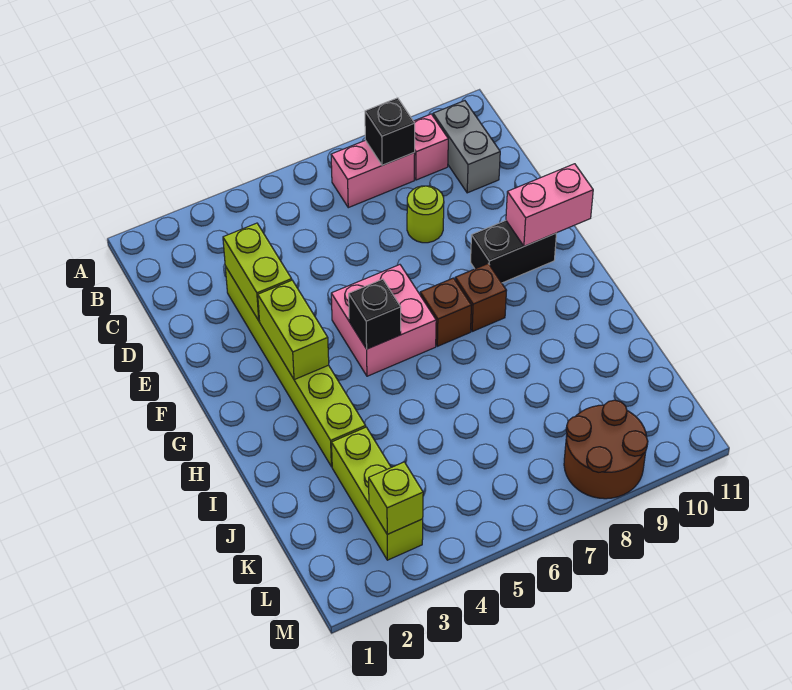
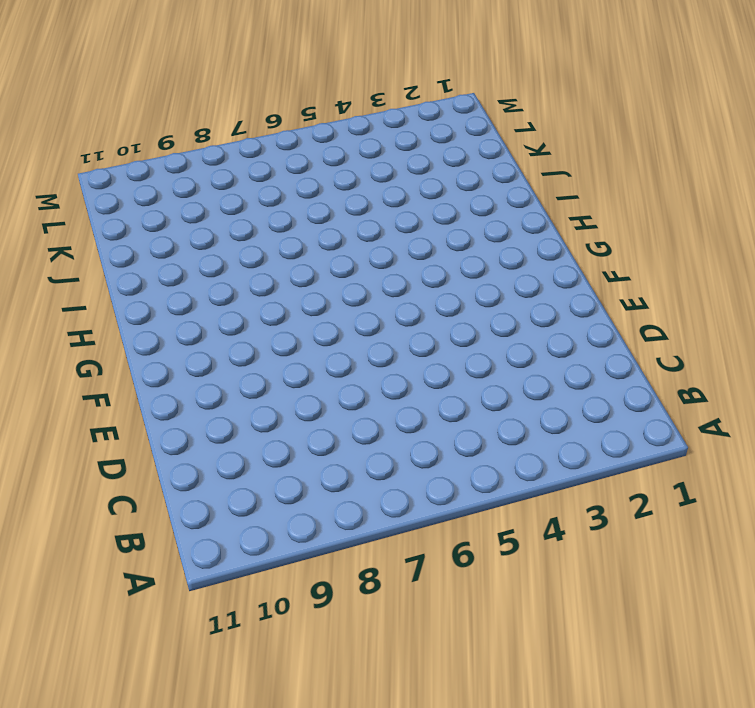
none -> pink brick B7:B8 level 1
none -> pink brick B9 level 1
none -> grey brick B10:C10 level 1

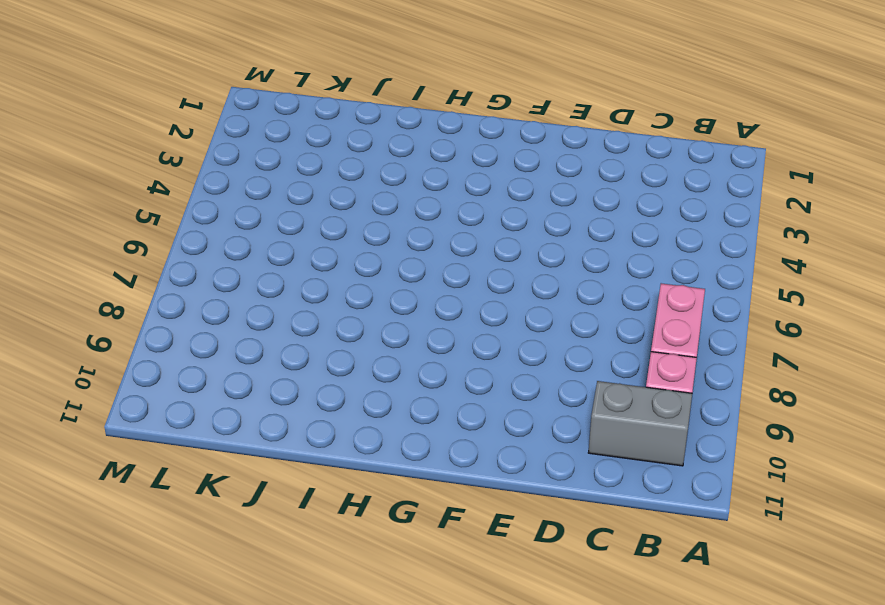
none -> lime brick D3:I3 level 1
none -> lime round brick D8 level 1
none -> pink brick F5:G6 level 1

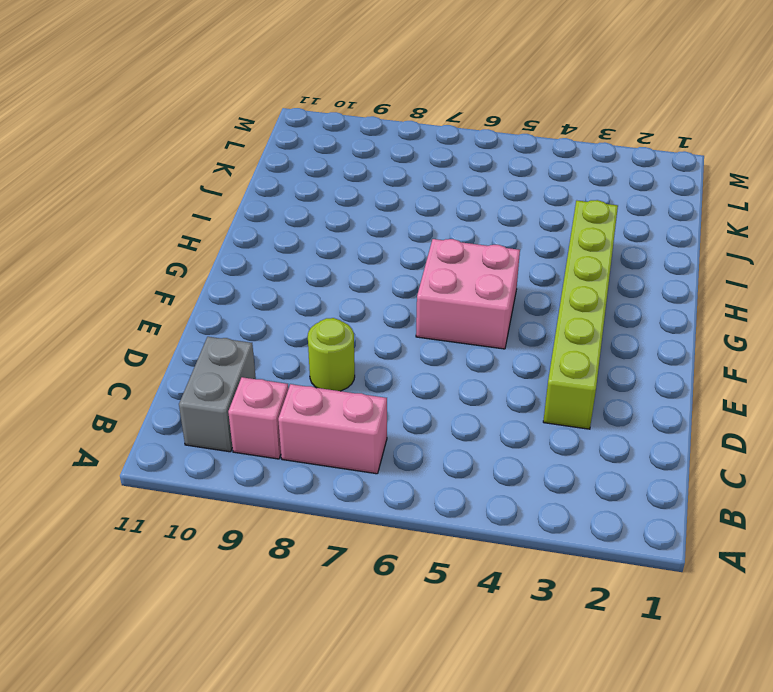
none -> black brick F9:F10 level 1
none -> brown brick G7 level 1
none -> brown brick G8 level 1

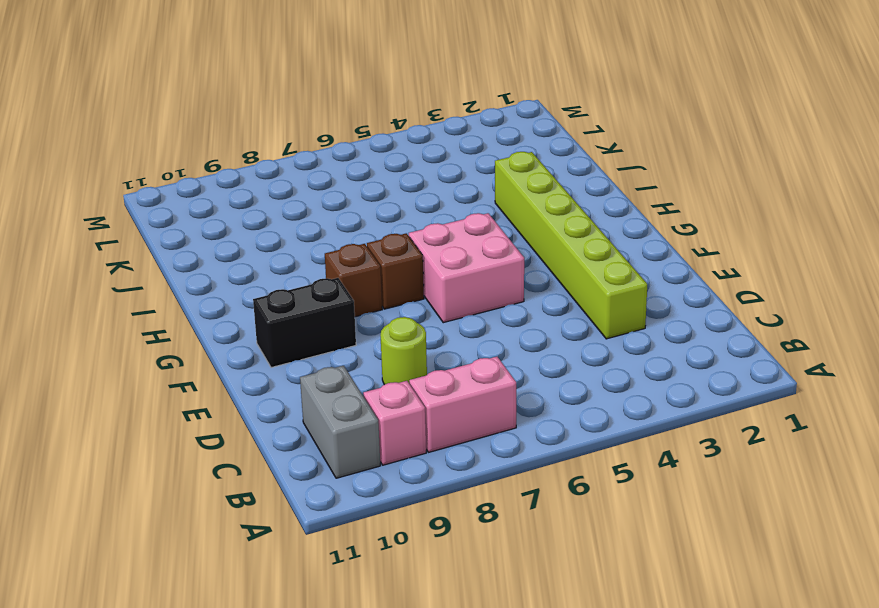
none -> lime brick J3:L3 level 1
none -> brown round brick L8:M9 level 1
none -> black brick B8 level 2

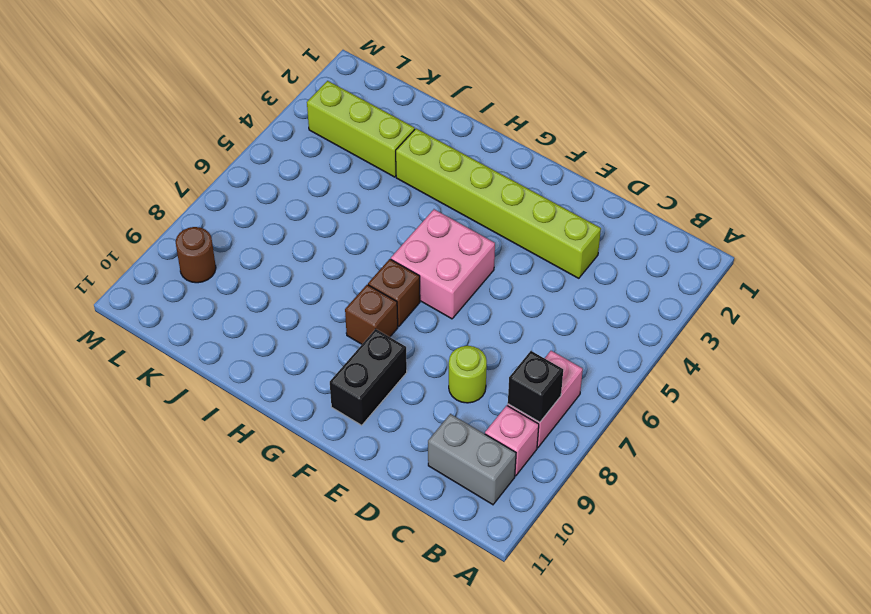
brown round brick L9 level 1 -> brown round brick L8:M9 level 1
none -> lime brick D3:E3 level 2
none -> lime brick F3:G3 level 2
none -> pink brick F10:F11 level 2

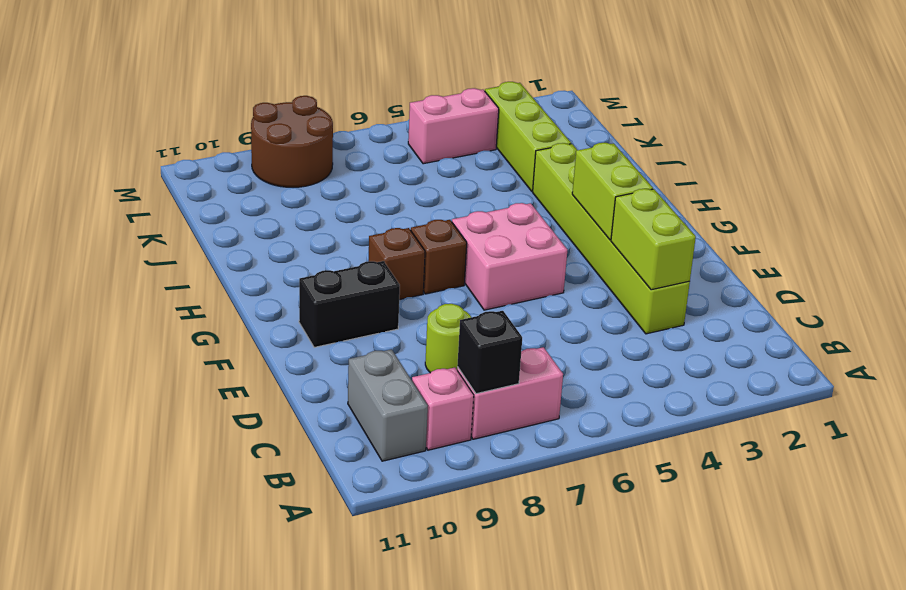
pink brick L4:L5 level 1 -> pink brick F10:F11 level 2
none -> black brick G5 level 2
none -> lime brick L3 level 2

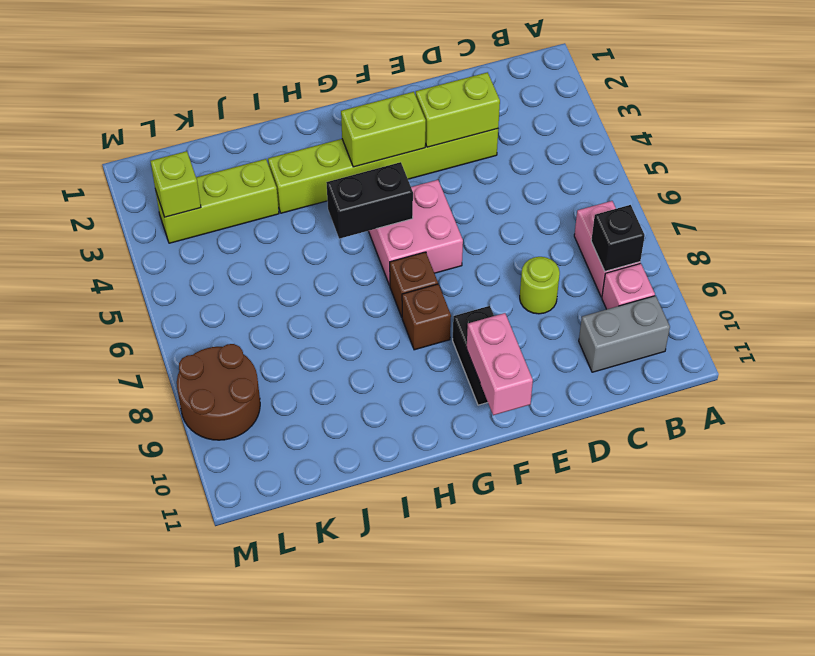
black brick G5:H5 level 2 -> black brick G5 level 2

